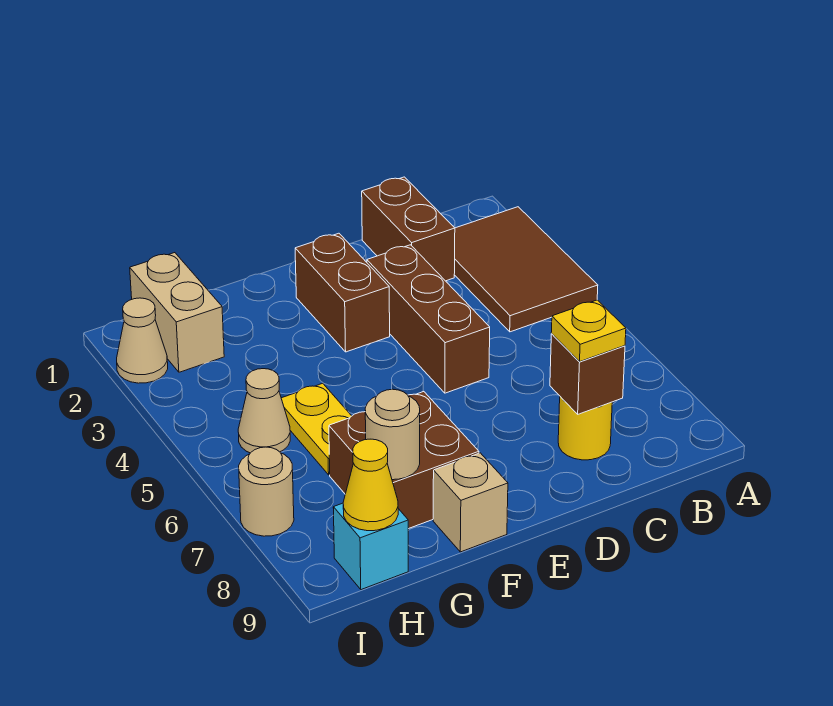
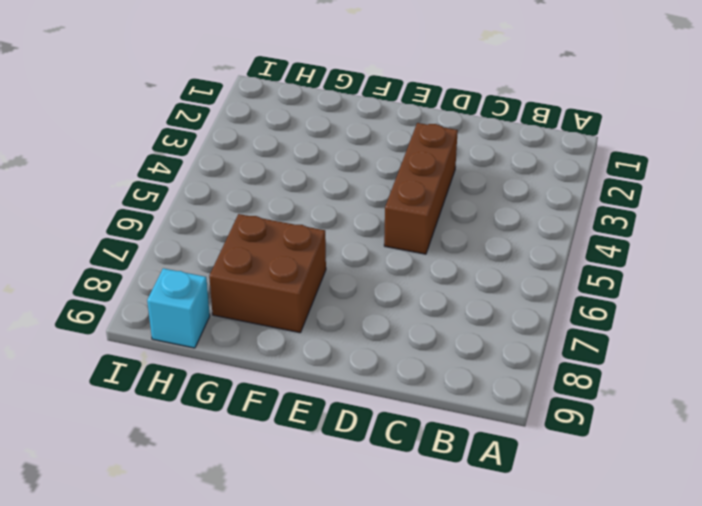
none -> brown tile A2:B4 level 1
none -> brown brick C1:C2 level 1
none -> yellow round brick C8 level 1

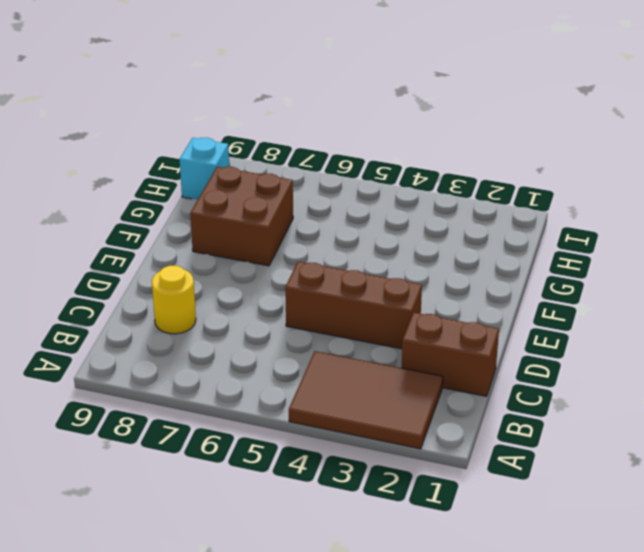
none -> brown brick E2:E3 level 1
none -> tan brick F9 level 1
none -> yellow plate G5:G6 level 1

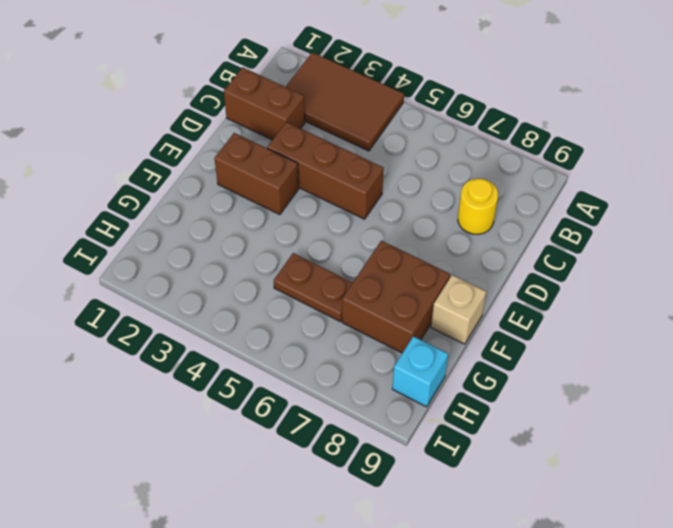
brown plate G5:G6 level 1 -> yellow plate G5:G6 level 1
none -> tan brick H1:H2 level 1
none -> tan cone H5 level 1
none -> tan cone I2 level 1

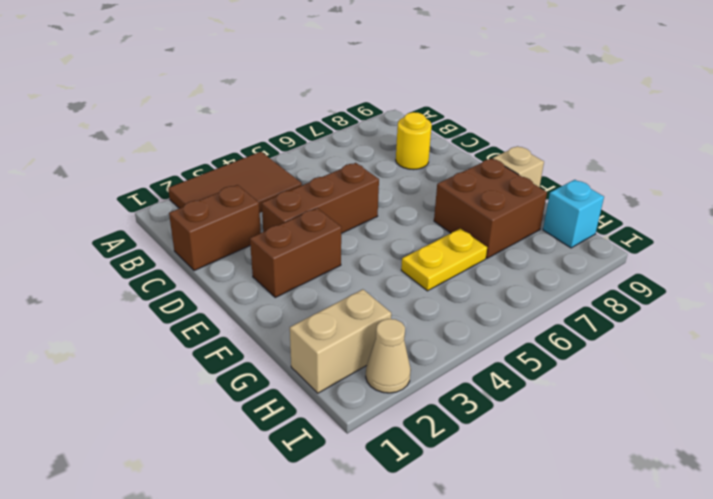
none -> tan cone H5 level 1
none -> tan round brick I7 level 1
none -> brown brick C8 level 2

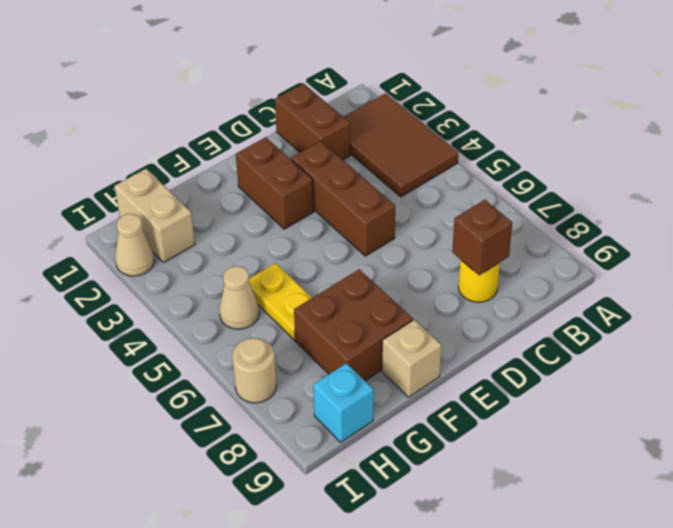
none -> tan round brick G8 level 2
none -> yellow cone H9 level 2
none -> yellow plate C8 level 3

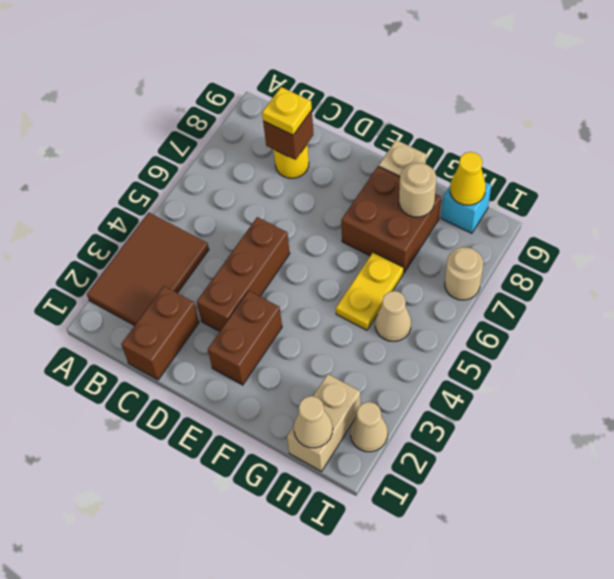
tan cone H1 level 2 -> none

